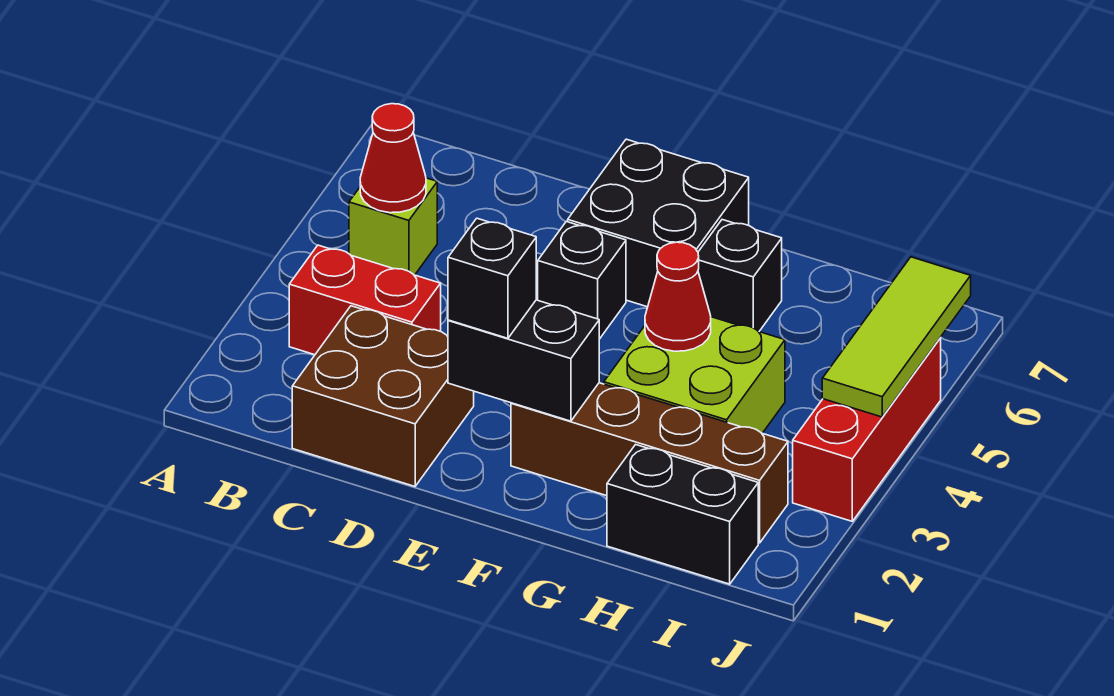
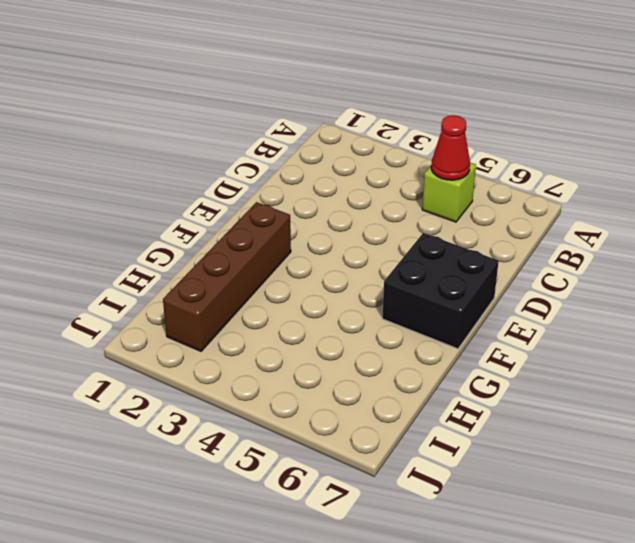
none -> red brick B3:C3 level 1
none -> brown brick C1:D2 level 1
none -> black brick E5 level 1

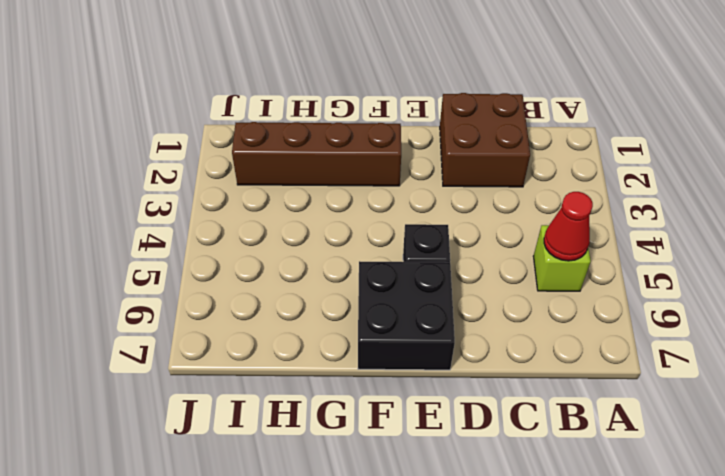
none -> red brick B3:C3 level 1
none -> lime brick G3:H4 level 1
none -> black brick G6 level 1

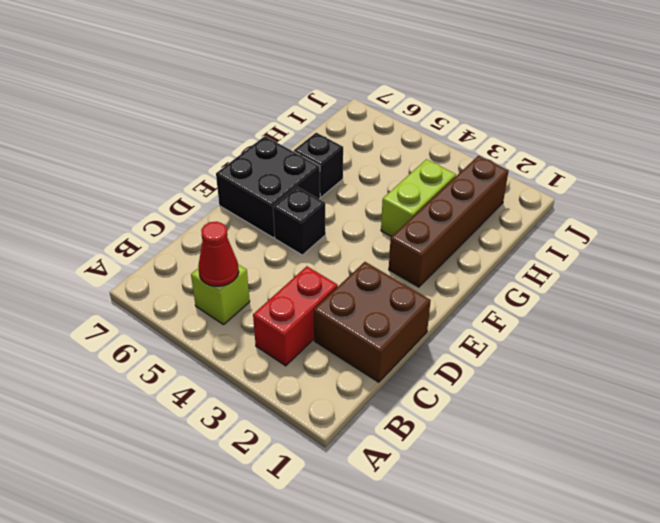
lime brick G3:H3 level 1 -> lime brick G3:H4 level 1
none -> black brick H1:I1 level 1
none -> red brick J3:J5 level 1
none -> black brick E2:F2 level 2

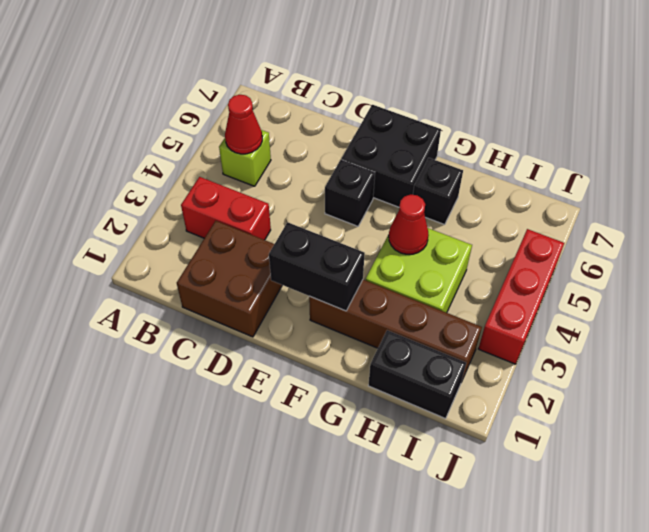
none -> lime tile J4:J6 level 2
none -> black brick E2 level 3

